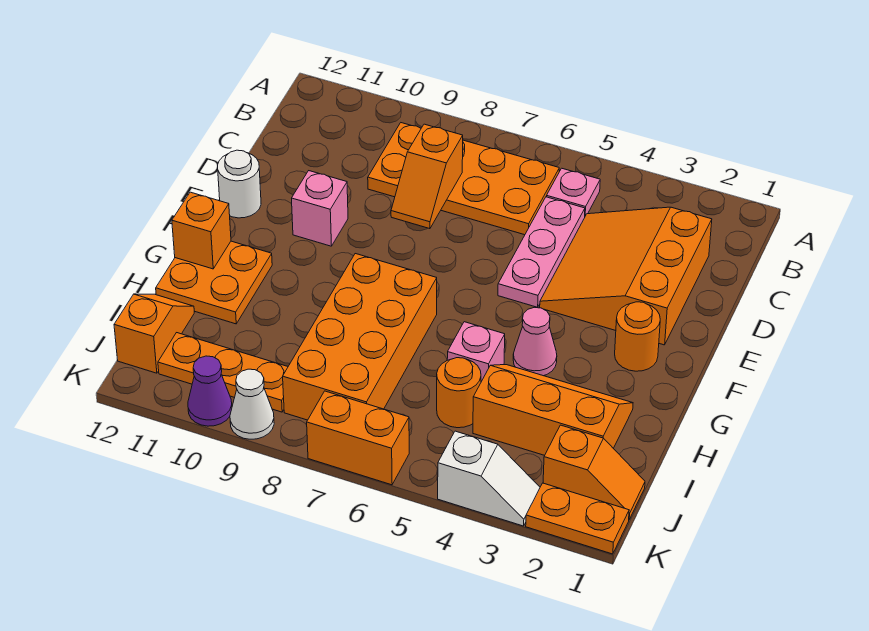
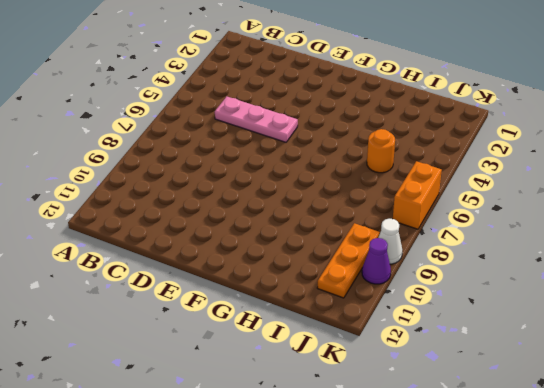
none -> pink plate B5 level 1
none -> orange plate B6:C9 level 1
none -> orange slope C2:E4 level 1 top 2

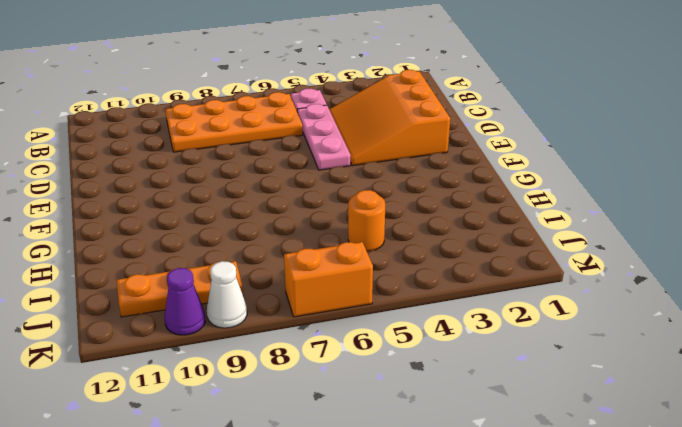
none -> pink brick E10 level 1
none -> white round brick E12 level 1
none -> orange round brick F2 level 1

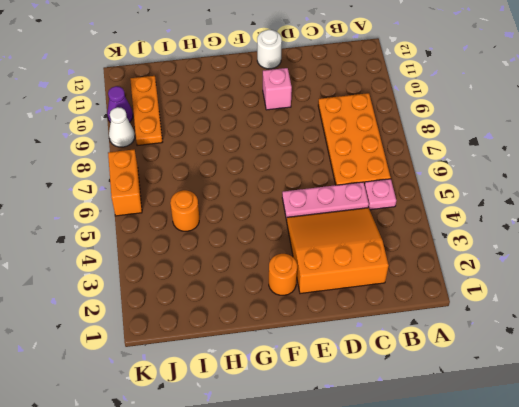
none -> pink cone G4 level 1
none -> orange brick G7:J8 level 1
none -> orange plate G11:H12 level 1

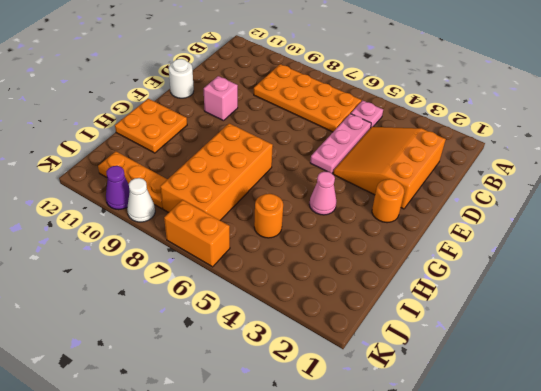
none -> orange slope H2:I4 level 1 top I
none -> pink brick H5 level 1
none -> orange slope I12:J12 level 1 top J

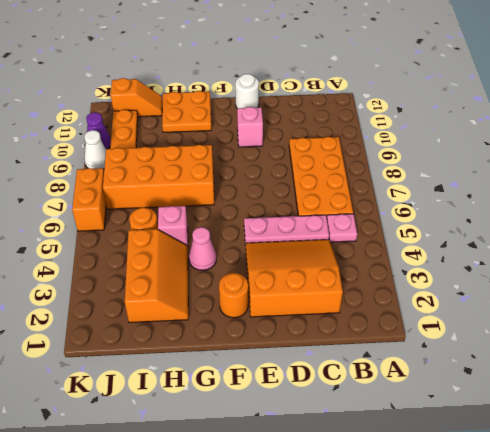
none -> orange slope J1:J2 level 1 top 2
none -> orange plate K1:K2 level 1
none -> white slope K3:K4 level 1 top 4

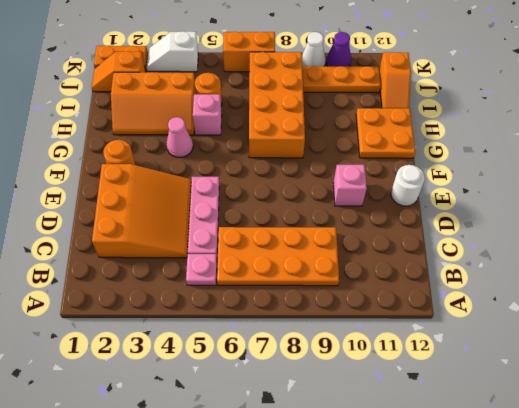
none -> orange slope C8:D8 level 2 top C
none -> orange brick G12 level 2

